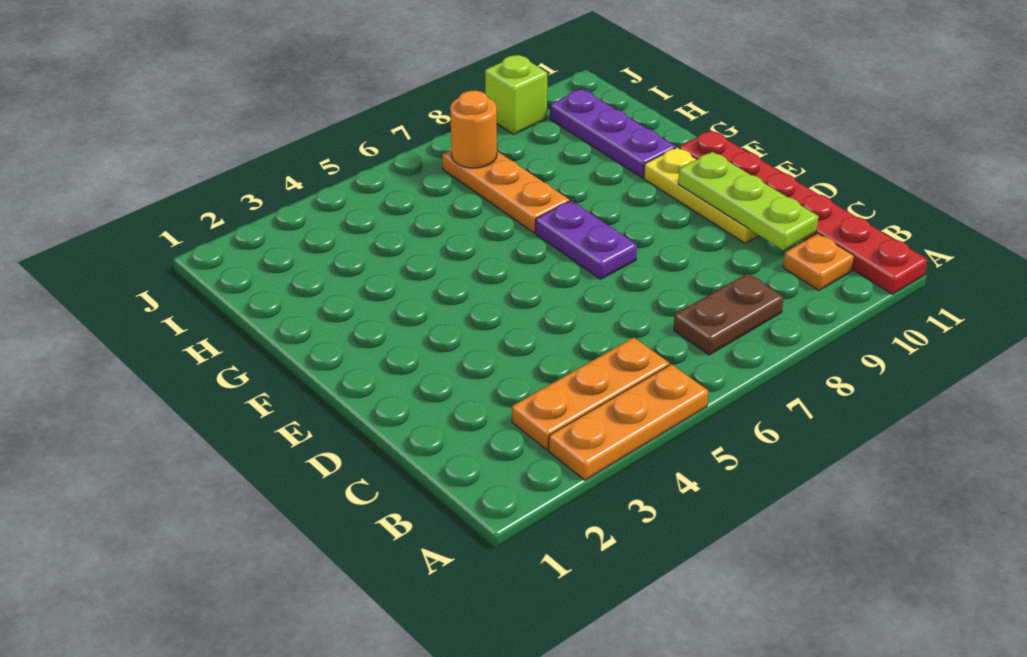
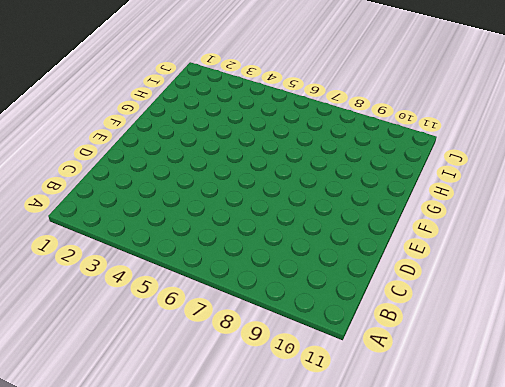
none -> orange plate A3:A5 level 1
none -> red plate A11:F11 level 1
none -> orange plate B3:B5 level 1

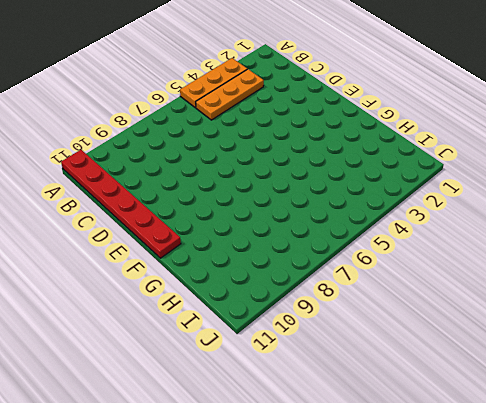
none -> brown plate B7:B8 level 1
none -> orange plate B10 level 1
none -> yellow plate D10:F10 level 1

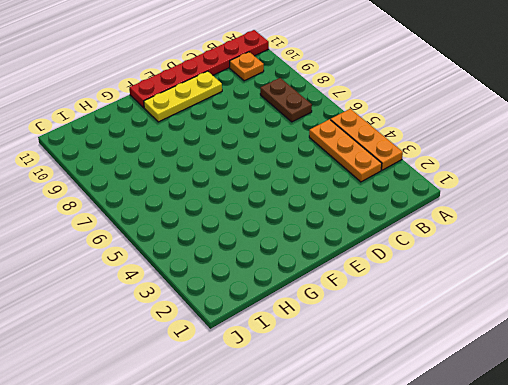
none -> purple plate E7:F7 level 1
none -> orange plate G7:I7 level 1
none -> purple plate G10:I10 level 1

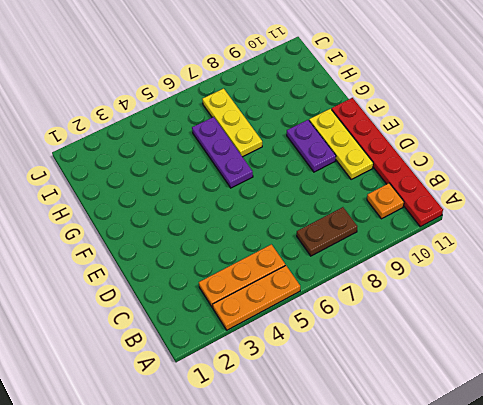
purple plate E9:F9 level 1 -> purple plate E7:F7 level 1
purple plate F6:H6 level 1 -> purple plate G10:I10 level 1
yellow plate G7:I7 level 1 -> orange plate G7:I7 level 1
none -> lime brick J9 level 1
none -> lime plate C10:E10 level 2
none -> orange round brick I7 level 2

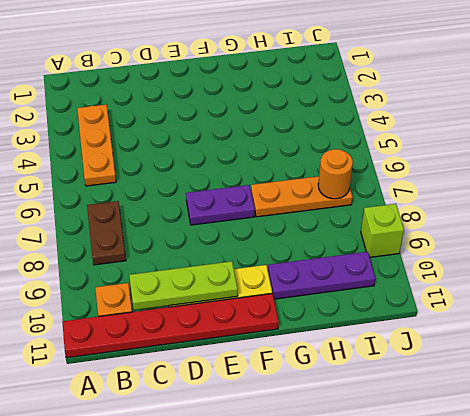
none -> orange plate A3:A5 level 1

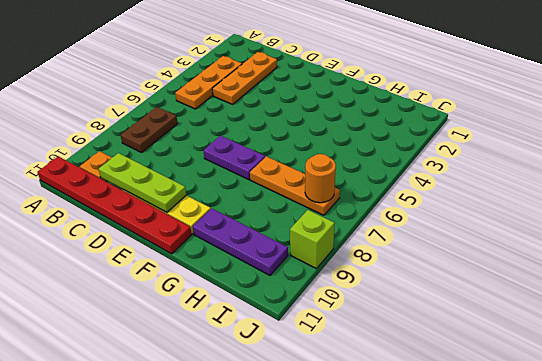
orange plate C2:C4 level 1 -> orange plate A3:A5 level 1

